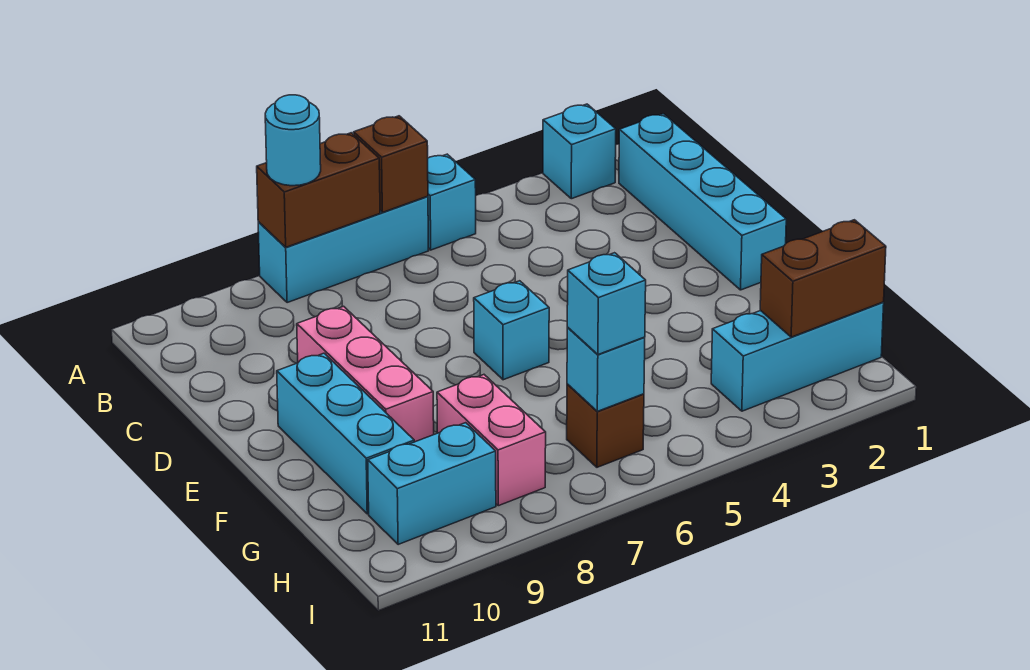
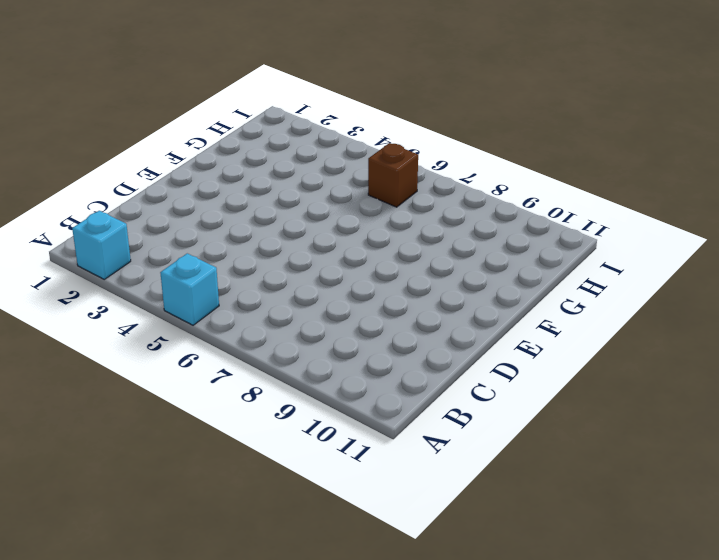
none -> cyan brick A6:A8 level 1
none -> cyan brick B1:E1 level 1
none -> pink brick D9:F9 level 1

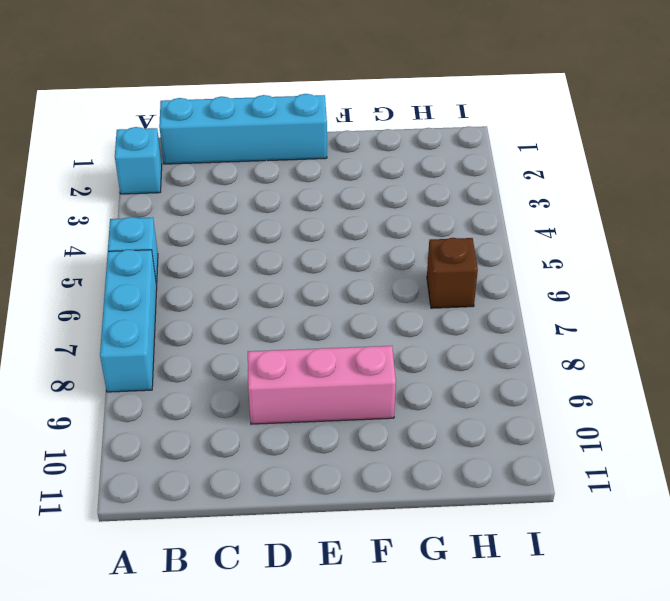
none -> cyan brick E6 level 1
none -> cyan brick E10:G10 level 1
none -> pink brick G8:H8 level 1

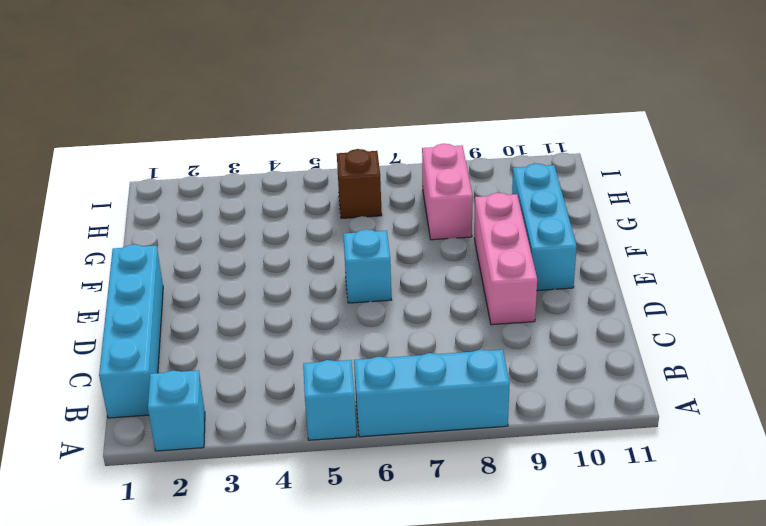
none -> cyan brick H1:H3 level 1
none -> cyan brick H9:H10 level 1
none -> brown brick A6 level 2

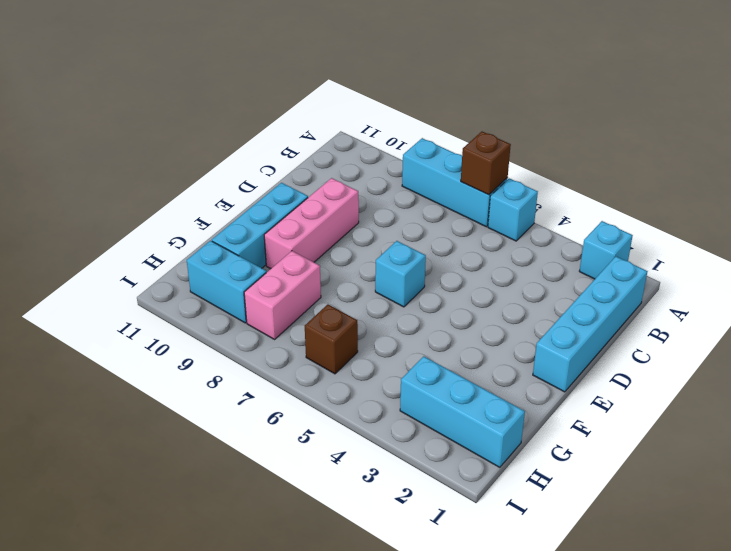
none -> brown brick A7:A8 level 2
none -> brown brick H1:H2 level 2
none -> cyan brick H6 level 2

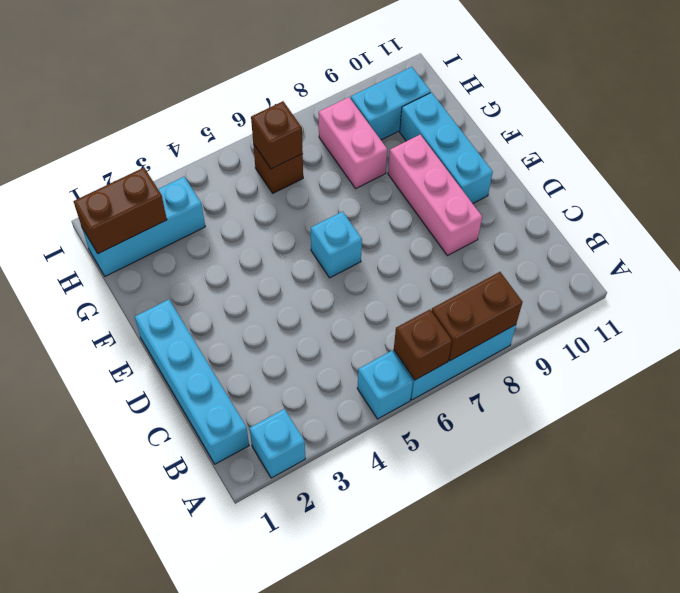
brown brick H6 level 2 -> cyan brick H6 level 2
none -> cyan round brick A8 level 3
none -> cyan brick H6 level 3

